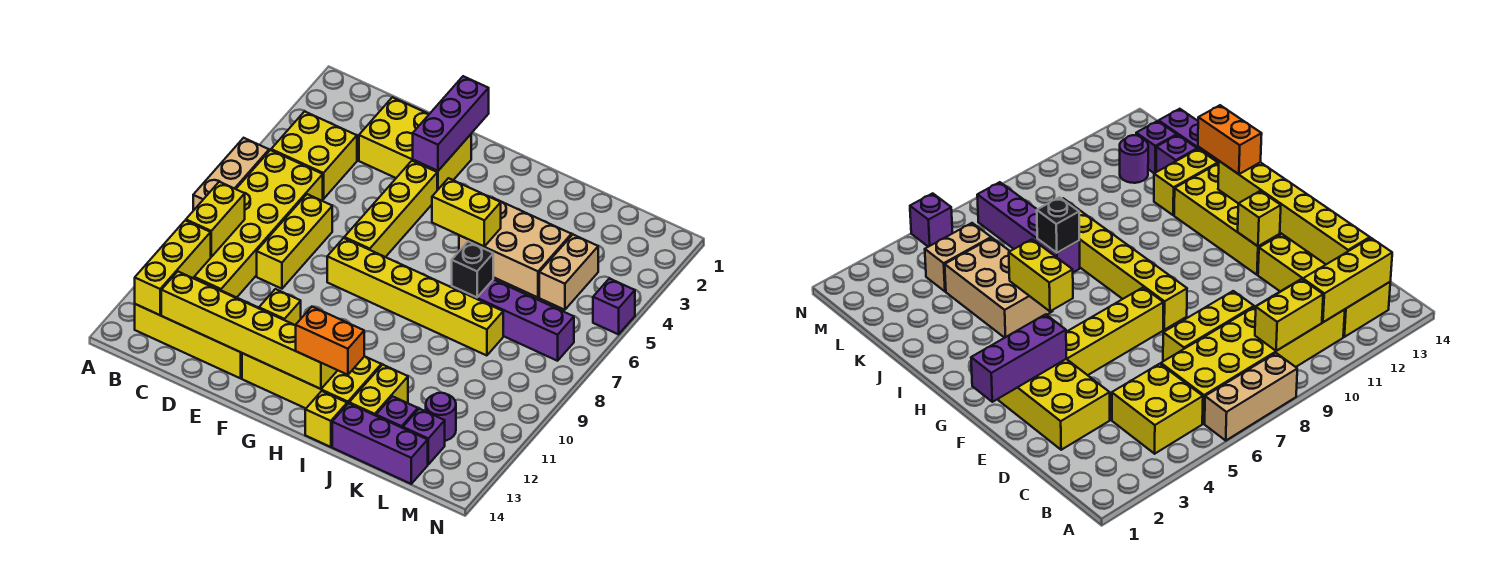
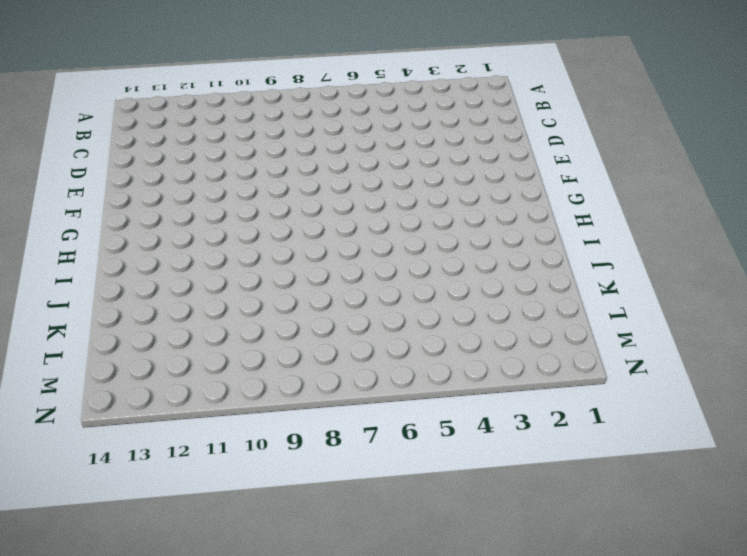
none -> tan brick A6:A8 level 1
none -> yellow brick B4:C5 level 1
none -> yellow brick B6:C11 level 1

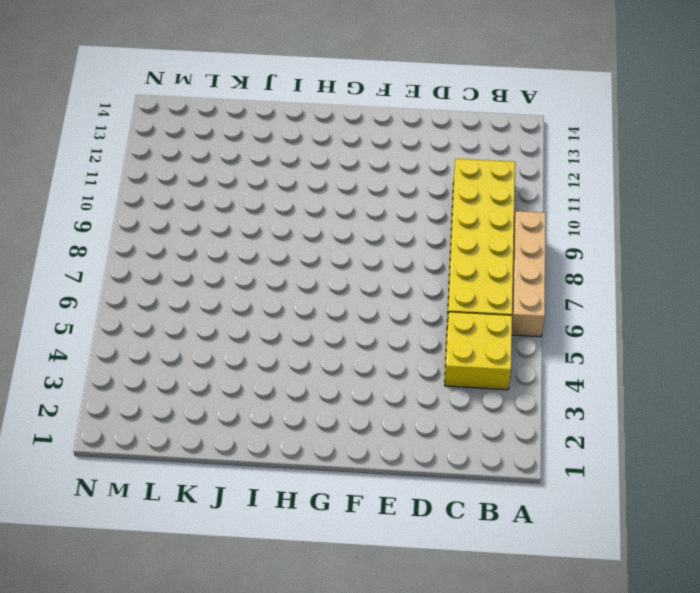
tan brick A6:A9 level 1 -> tan brick A6:A8 level 1
none -> yellow brick B12:E13 level 1
none -> yellow brick D2:F3 level 1
none -> yellow brick D7:D9 level 1

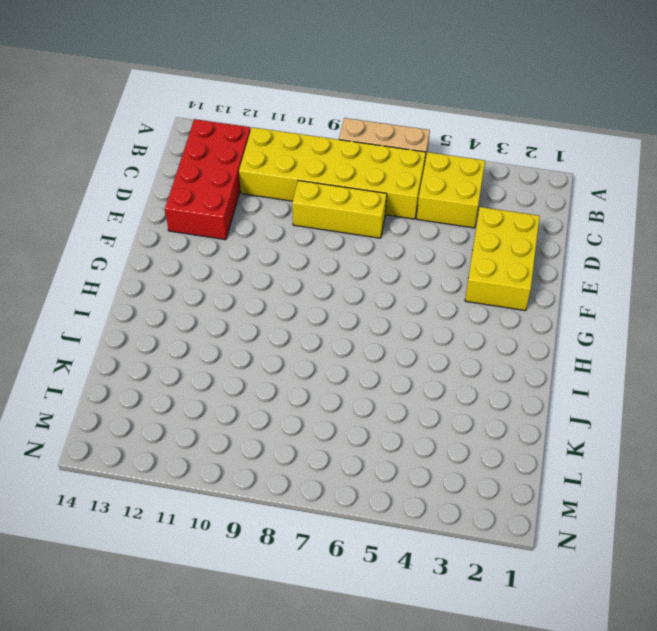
red brick B12:E13 level 1 -> yellow brick B12:E13 level 1
none -> yellow brick F4:F7 level 1
none -> yellow brick F8:K8 level 1
none -> yellow brick F12:I13 level 1

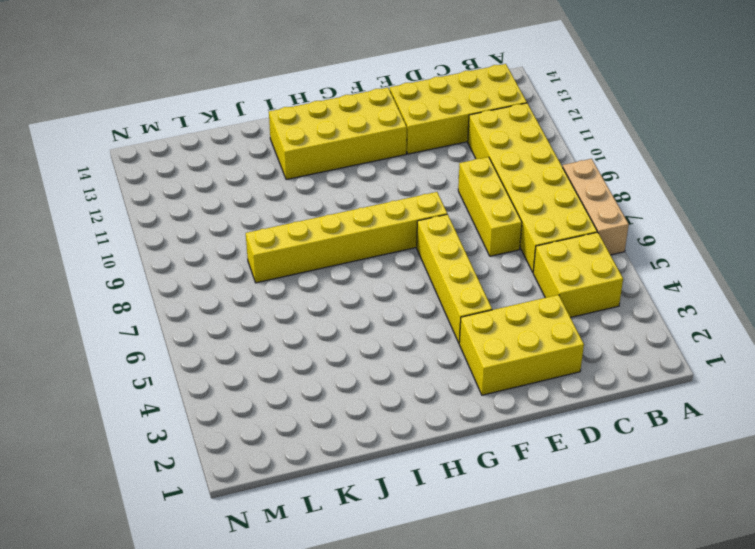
none -> tan brick I4:K5 level 1
none -> yellow brick I14 level 1
none -> purple brick J7:M7 level 1

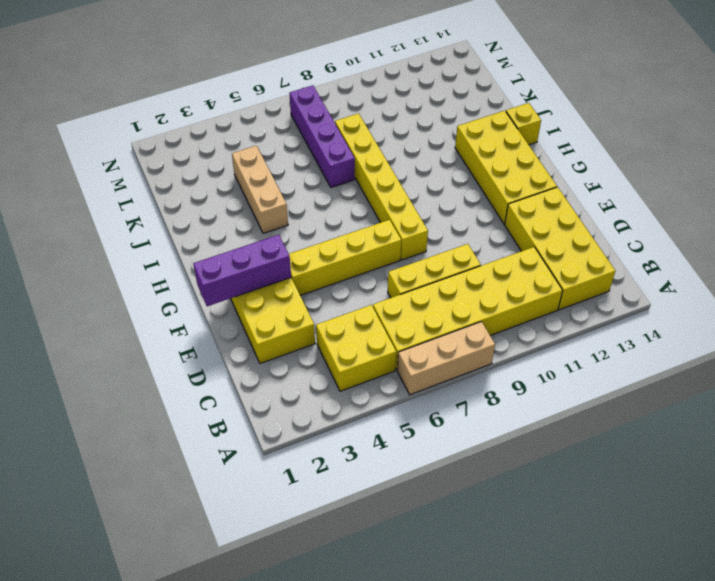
tan brick I4:K4 level 1 -> tan brick I4:K5 level 1
none -> yellow brick J12:J13 level 1
none -> purple brick J14:L14 level 1
none -> purple brick K13 level 1

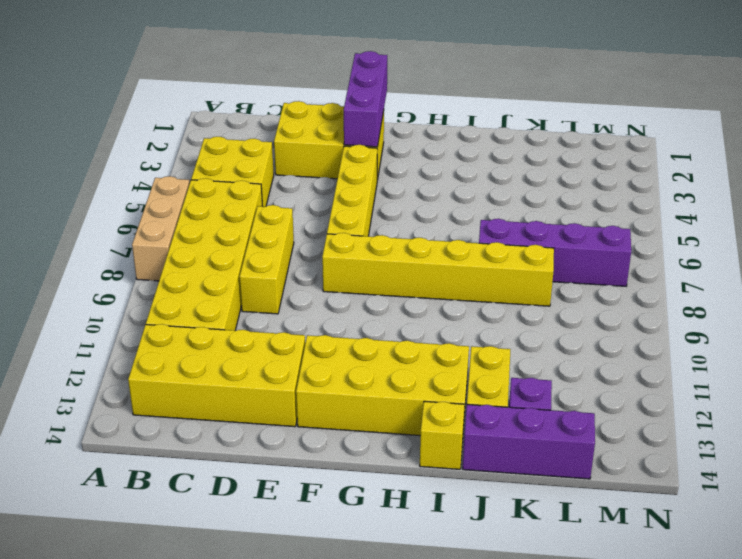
none -> tan brick I4:K5 level 1
none -> tan brick L4:L5 level 1
none -> purple round brick L12 level 1

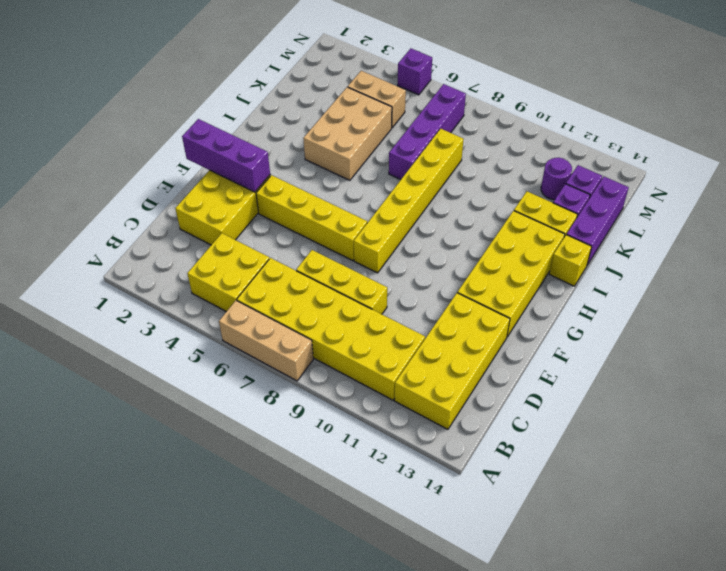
none -> yellow brick B9:B10 level 2
none -> yellow brick B11:B13 level 2
none -> yellow brick C13:H13 level 2

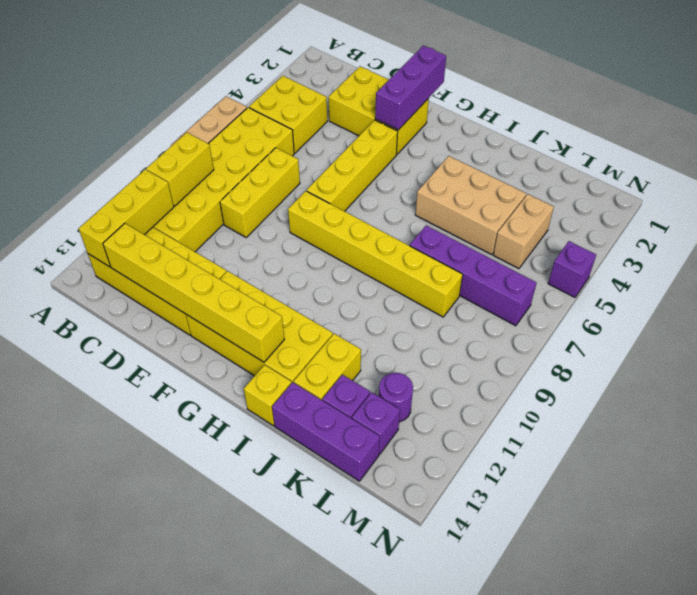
none -> yellow brick F12 level 2
none -> yellow brick H5:I5 level 2
none -> black brick J7 level 2

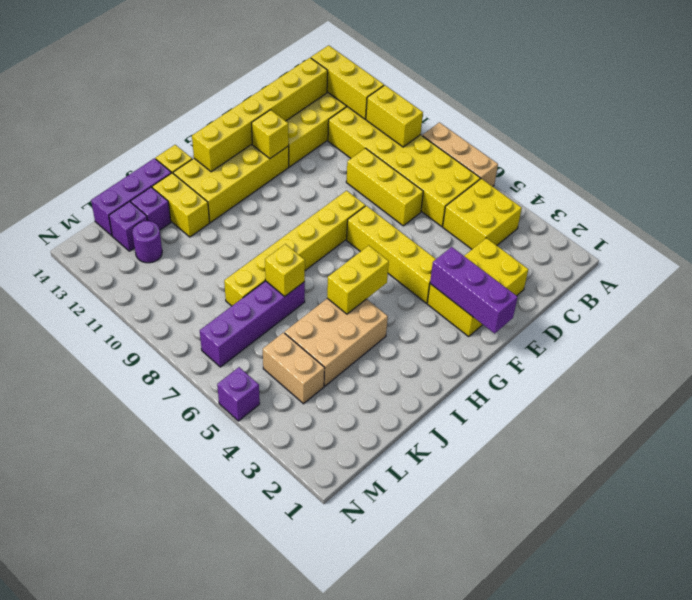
yellow brick J7 level 2 -> black brick J7 level 2
none -> orange brick H13:I13 level 3

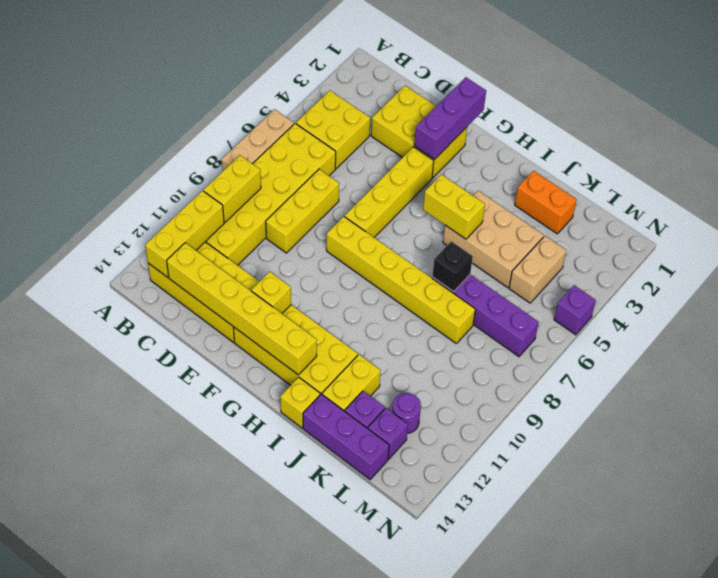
orange brick J2:K2 level 1 -> orange brick H13:I13 level 3

